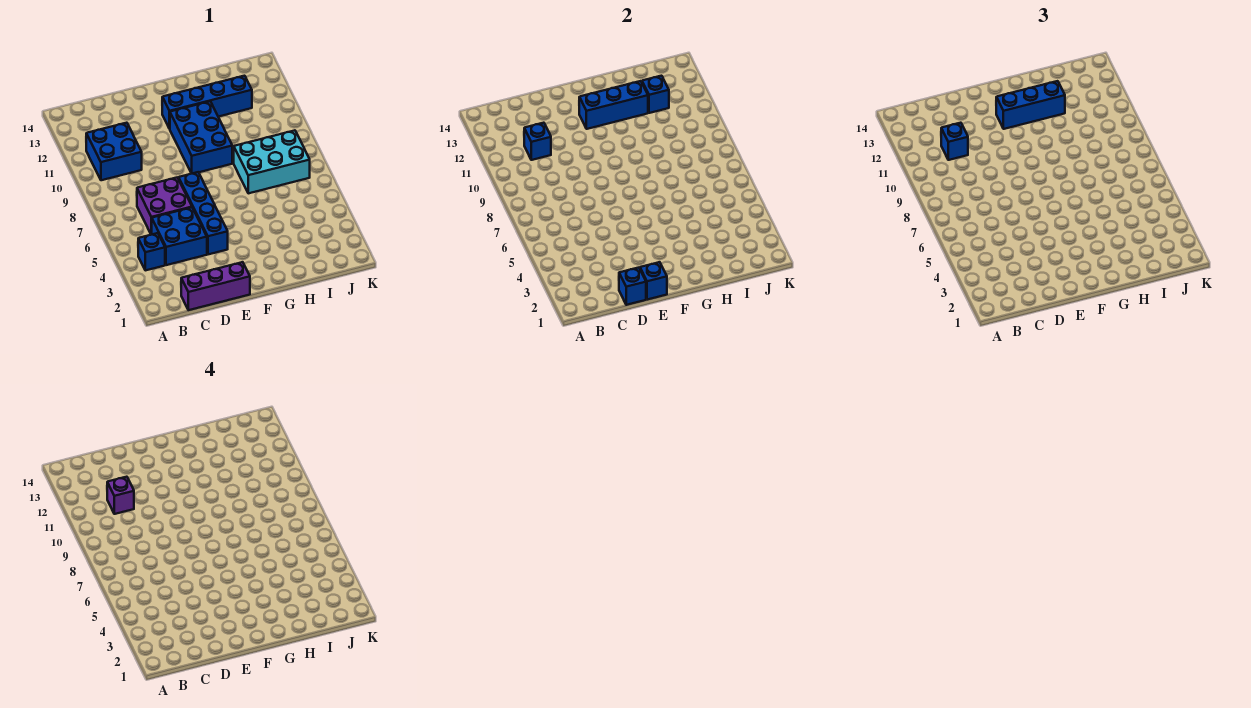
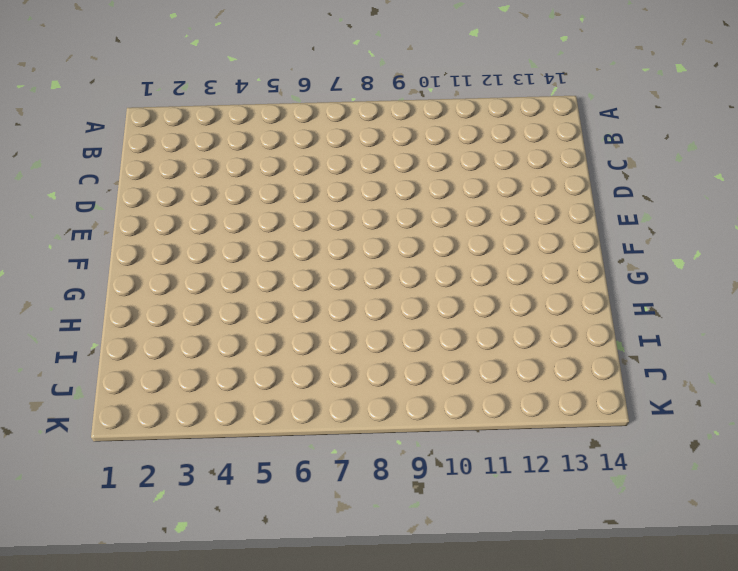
none -> blue brick B4 level 1
none -> blue brick B10:C11 level 1
none -> purple brick C1:E1 level 1

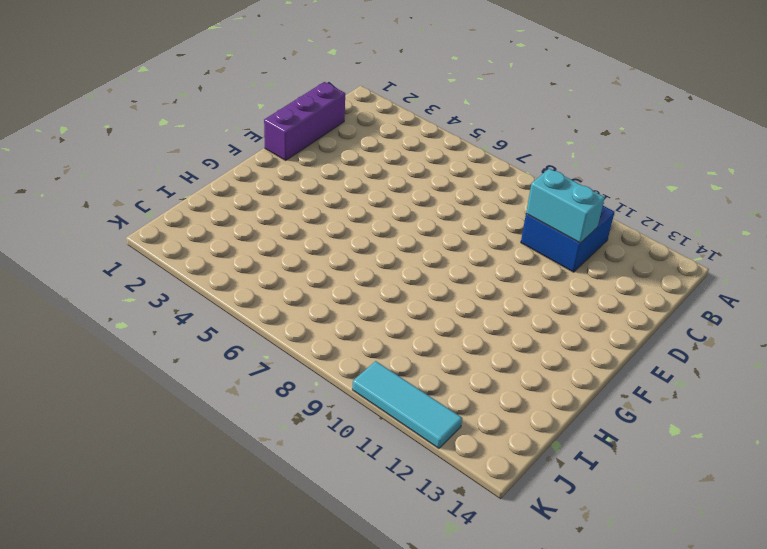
cyan brick C10:C11 level 2 -> blue brick C11 level 2
cyan tile K10:K12 level 1 -> none
none -> blue brick B4 level 1
none -> blue brick C4:D5 level 1
none -> purple brick C6:D7 level 1

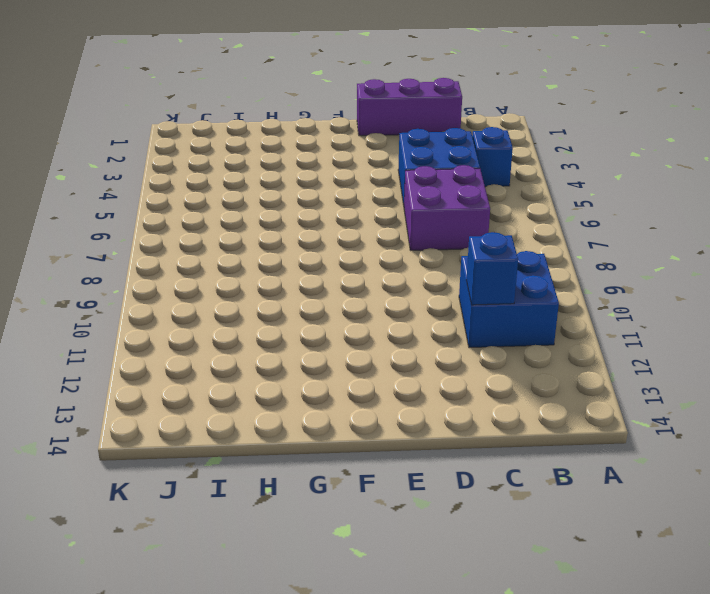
none -> blue brick E4:E7 level 1
none -> blue brick F9:G11 level 1
none -> blue brick F12:I12 level 1

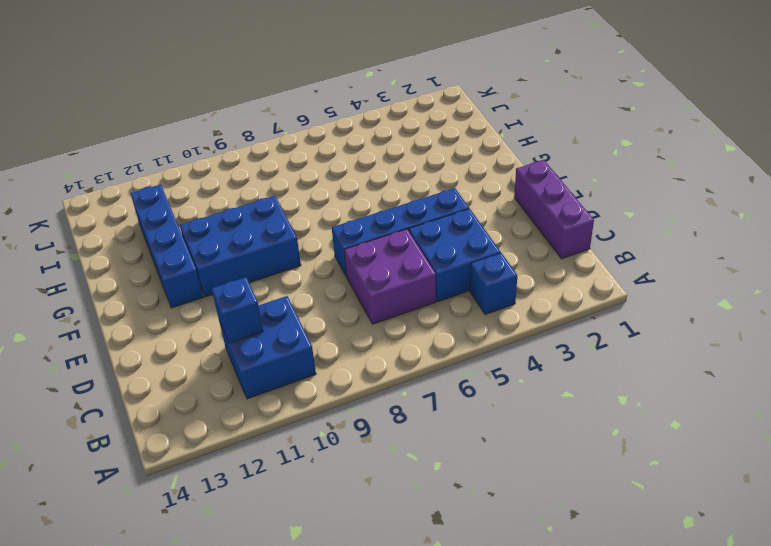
none -> cyan brick H7:J8 level 1
none -> blue brick D1 level 2
none -> blue brick E1 level 2

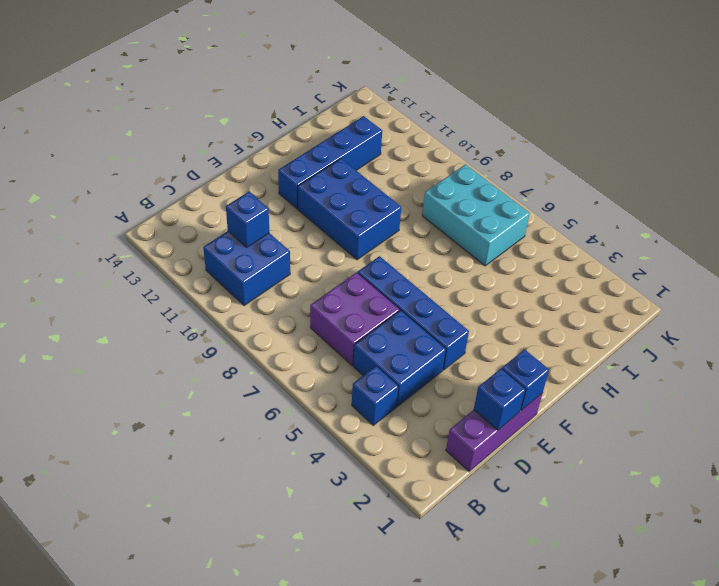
cyan brick I6:J8 level 1 -> cyan brick H7:J8 level 1
none -> blue brick F12:H12 level 2
none -> blue brick I12 level 2
none -> blue brick C11 level 3

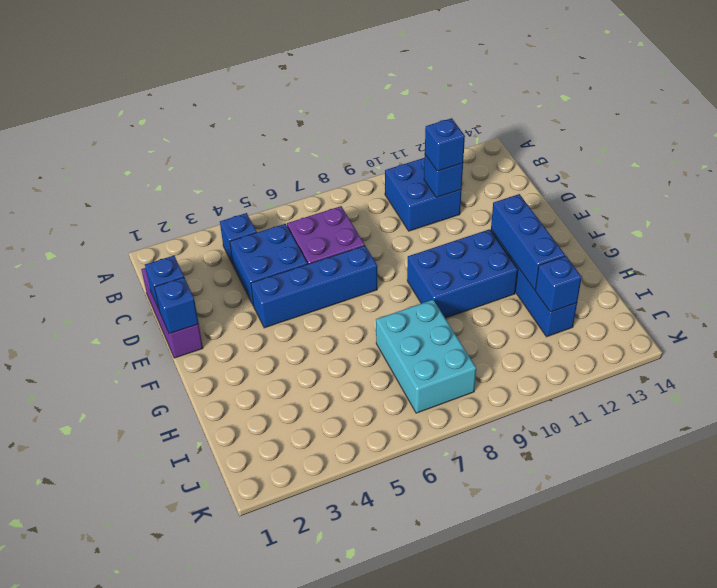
none -> blue brick F12:H12 level 3
none -> purple brick C11 level 4

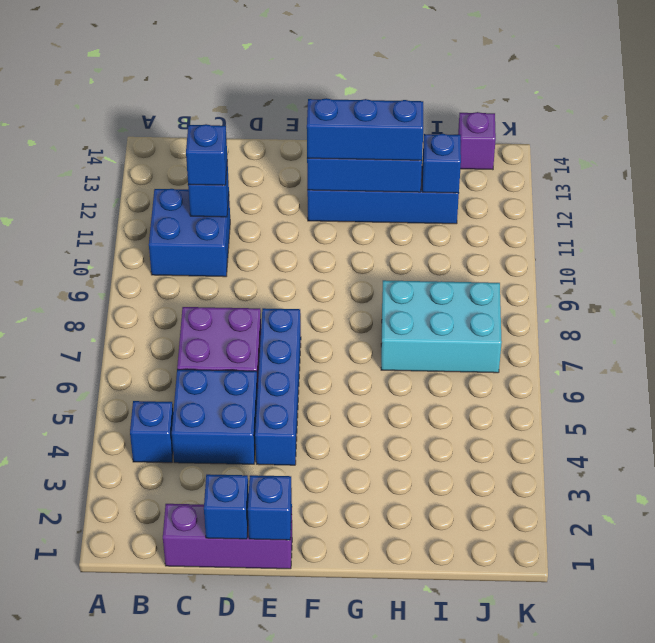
purple brick J14 level 1 -> purple brick C11 level 4
none -> blue brick F9:G11 level 1

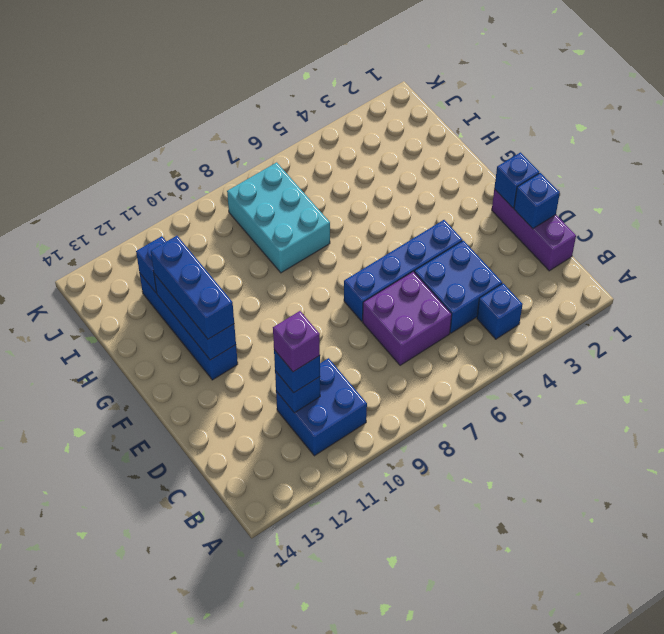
none -> blue brick F9:G11 level 1

